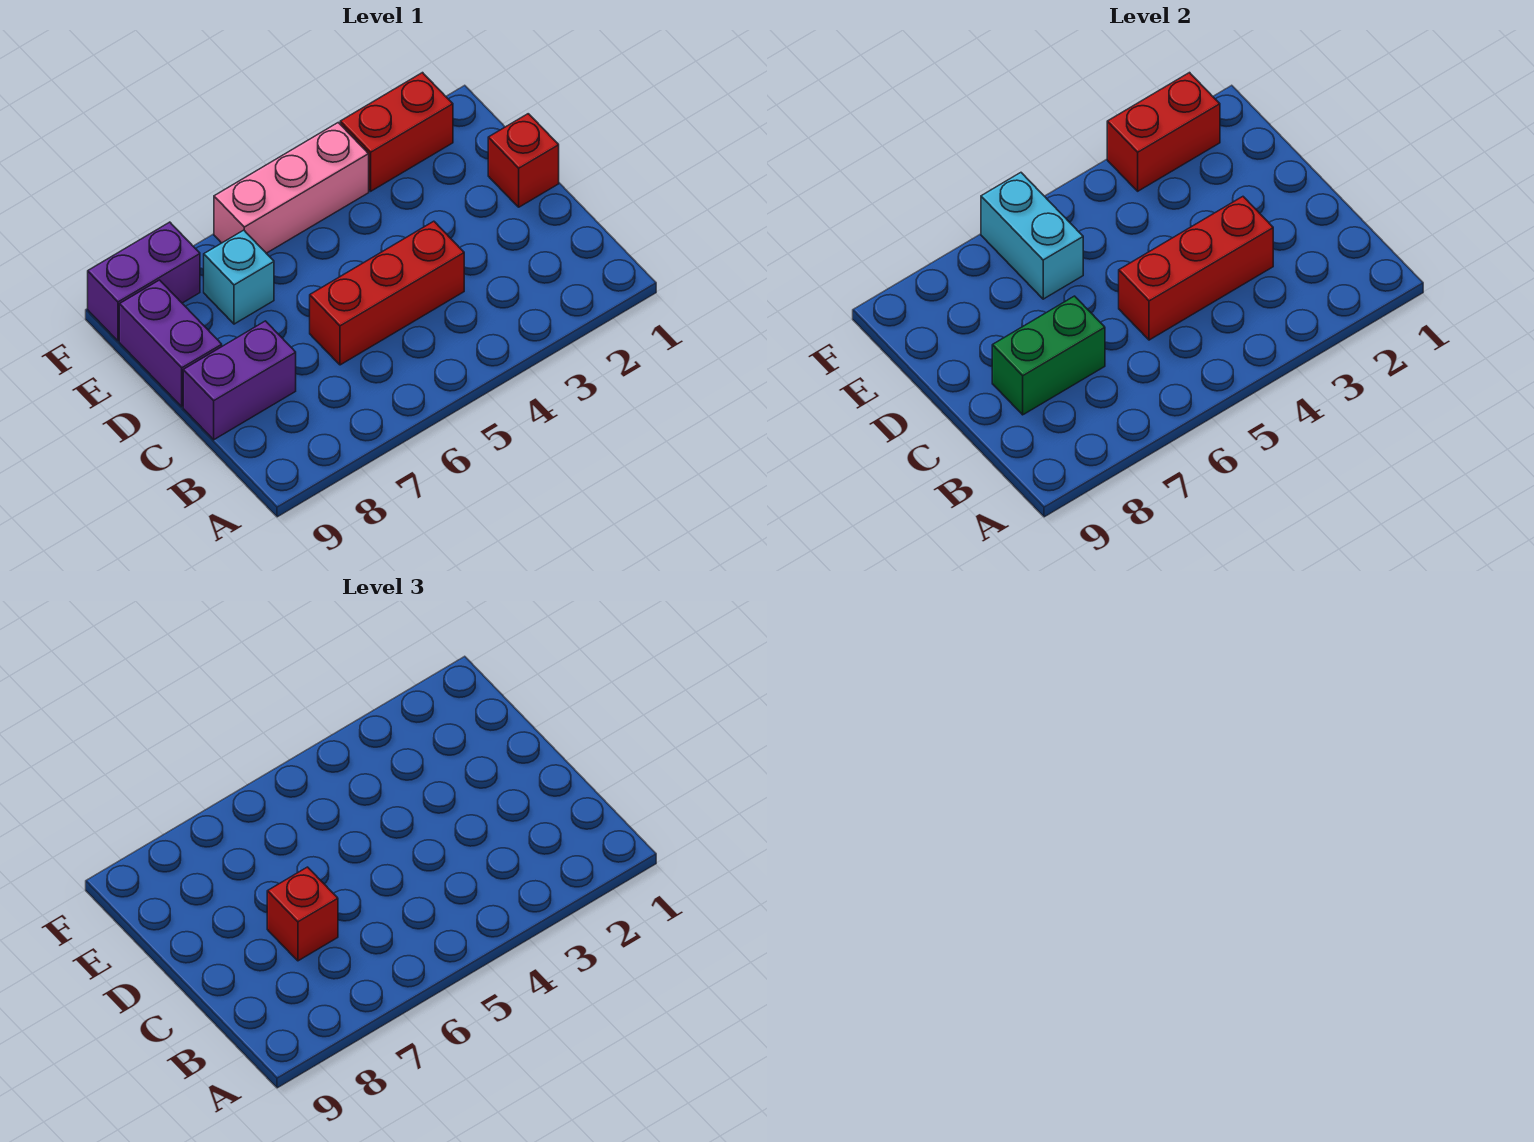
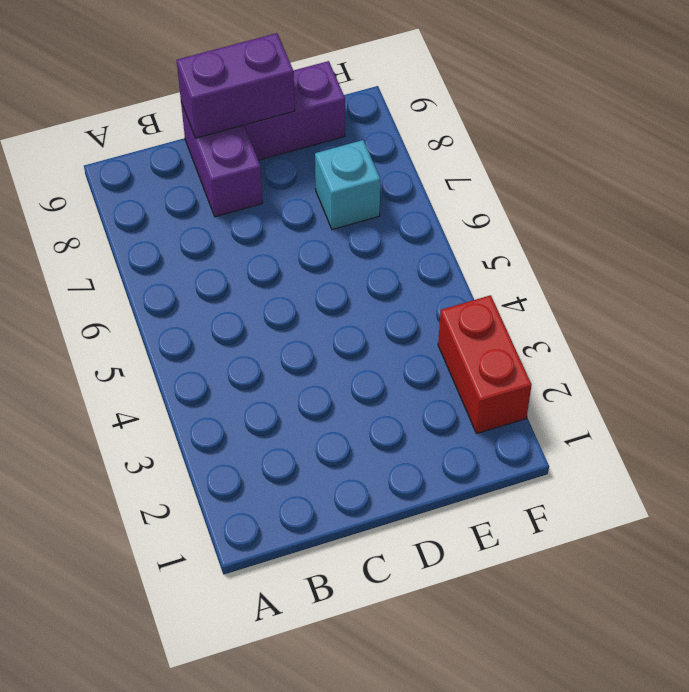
purple brick C9:D9 level 2 -> purple brick F8:F9 level 1
none -> red brick C4:C6 level 1
none -> red brick D1 level 1
none -> pink brick F4:F6 level 1

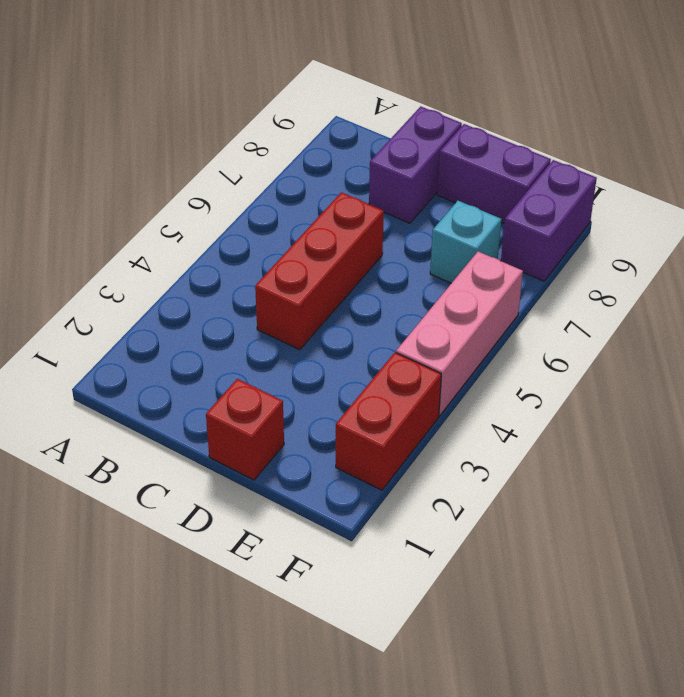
none -> red brick C3:C5 level 2
none -> green brick C7:C8 level 2
none -> cyan brick E6:F6 level 2

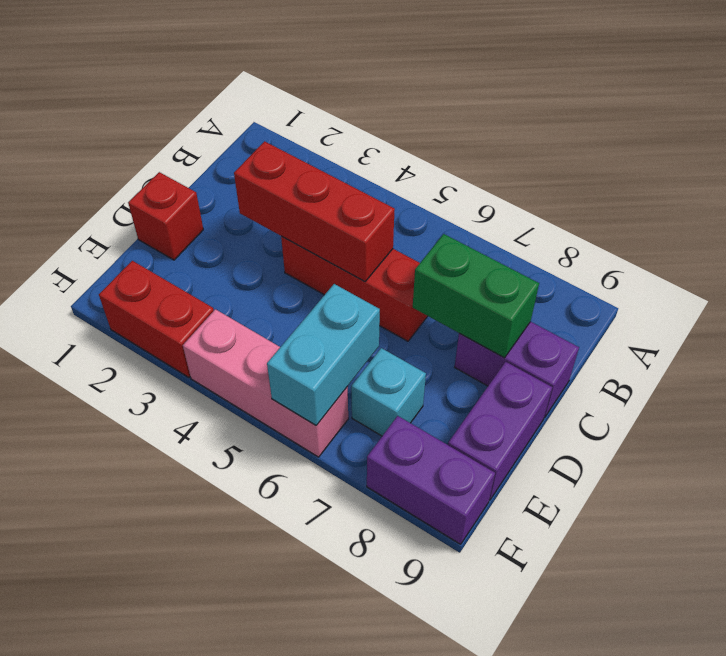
none -> red brick F2:F3 level 2
none -> red brick C7 level 3

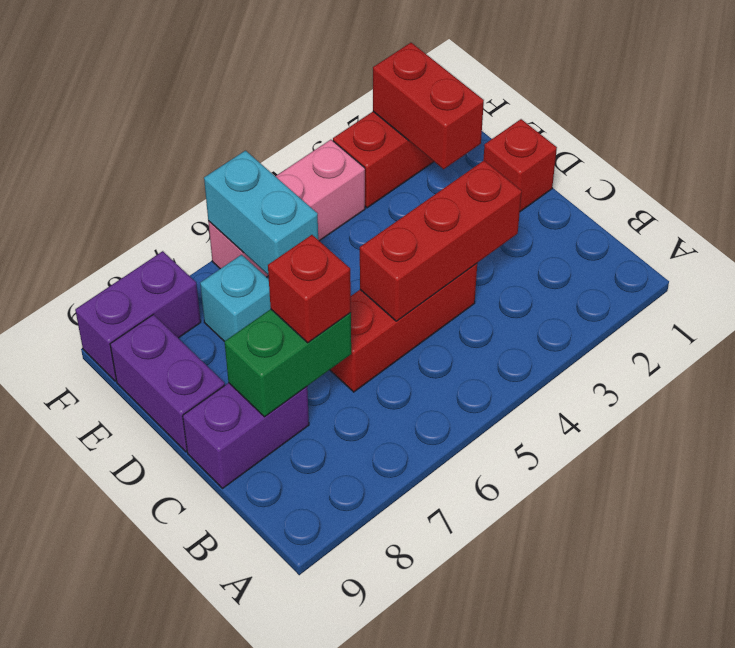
red brick E2:F2 level 2 -> red brick F2:F3 level 2

